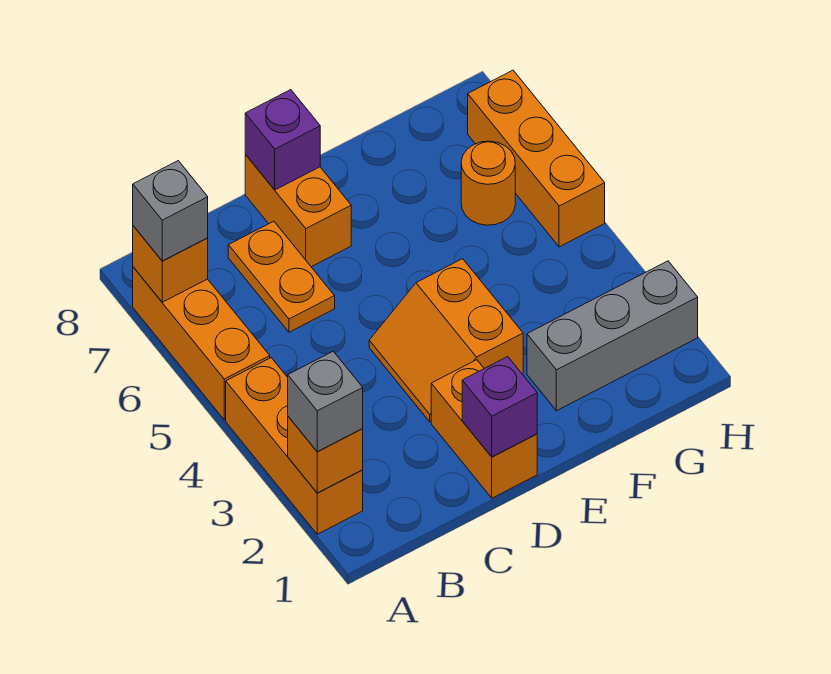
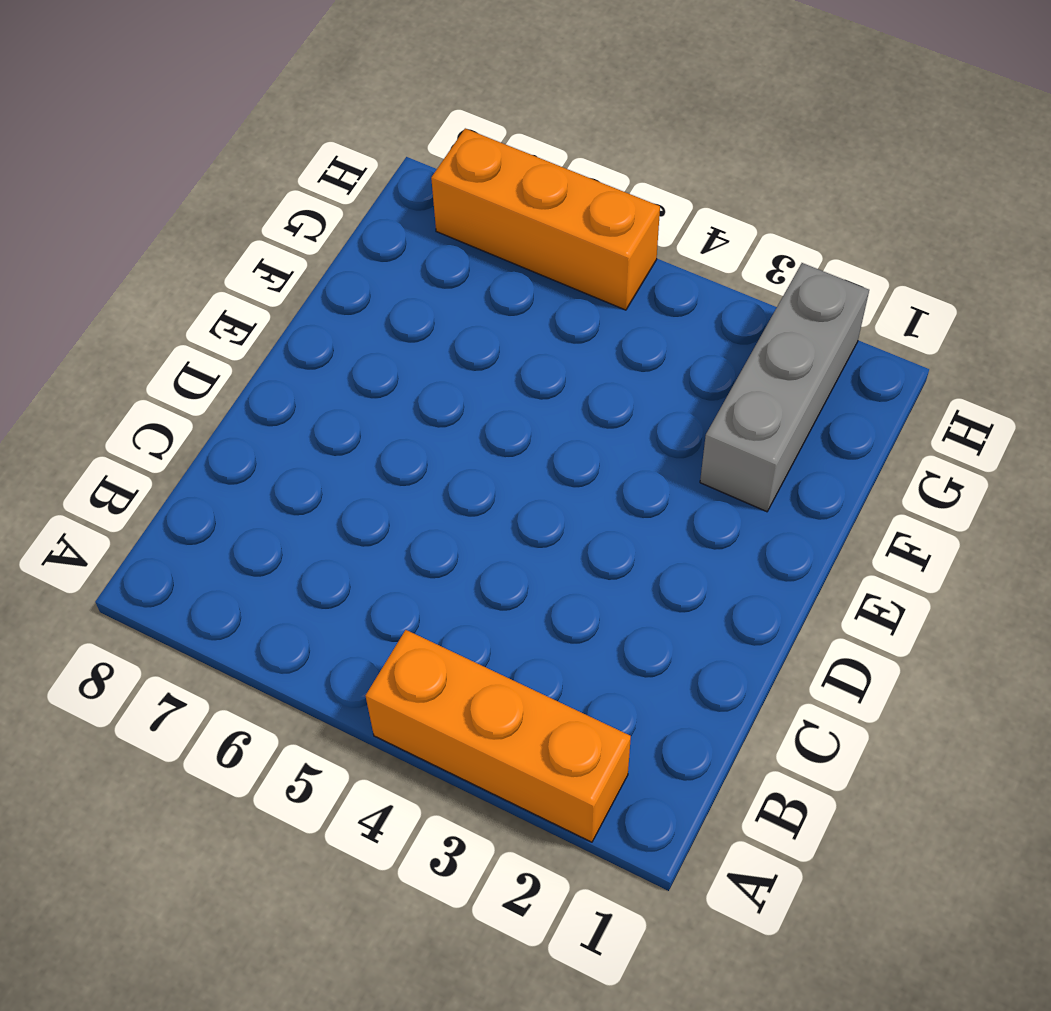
none -> orange brick A5:A7 level 1
none -> orange plate C6:C7 level 1
none -> orange brick D1:D2 level 1

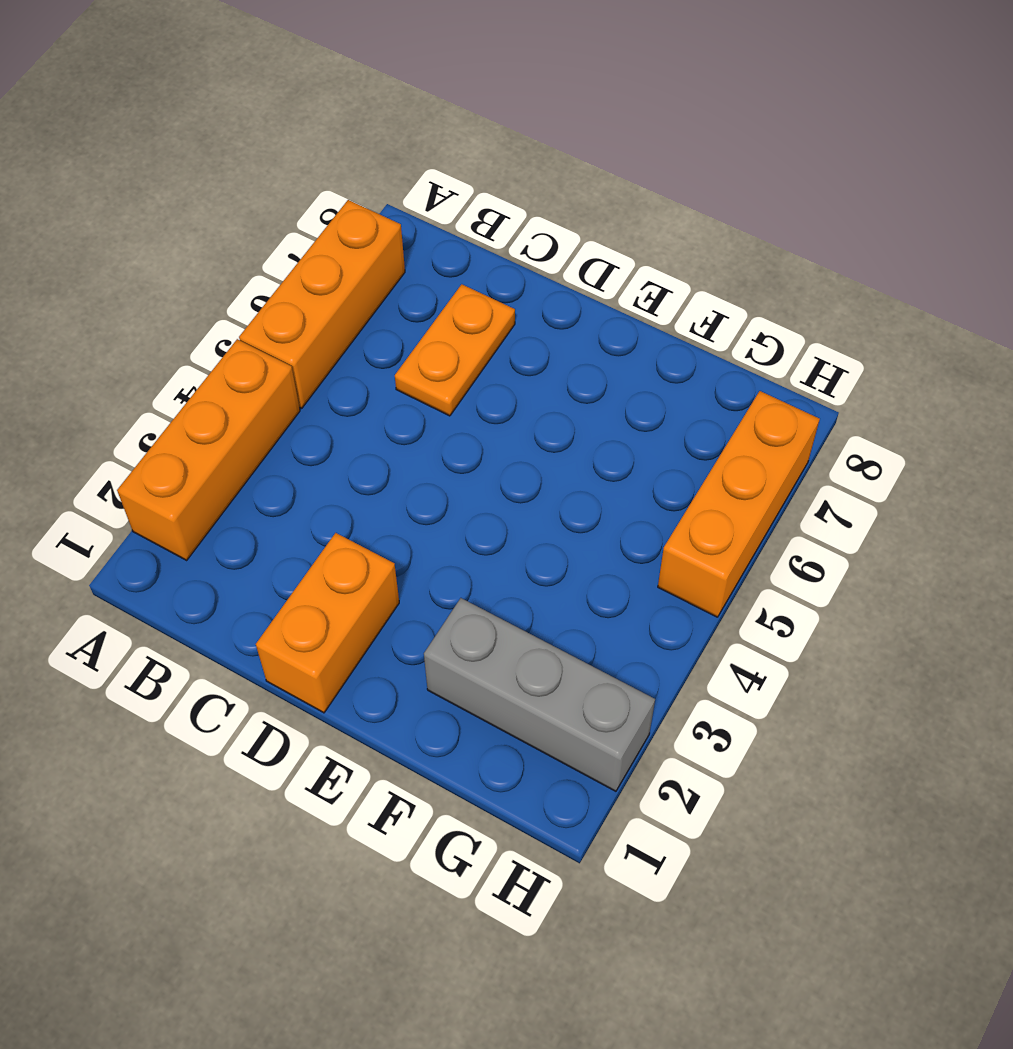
none -> orange slope D3:E4 level 1 top E
none -> orange brick D7:D8 level 1
none -> orange round brick G6 level 1

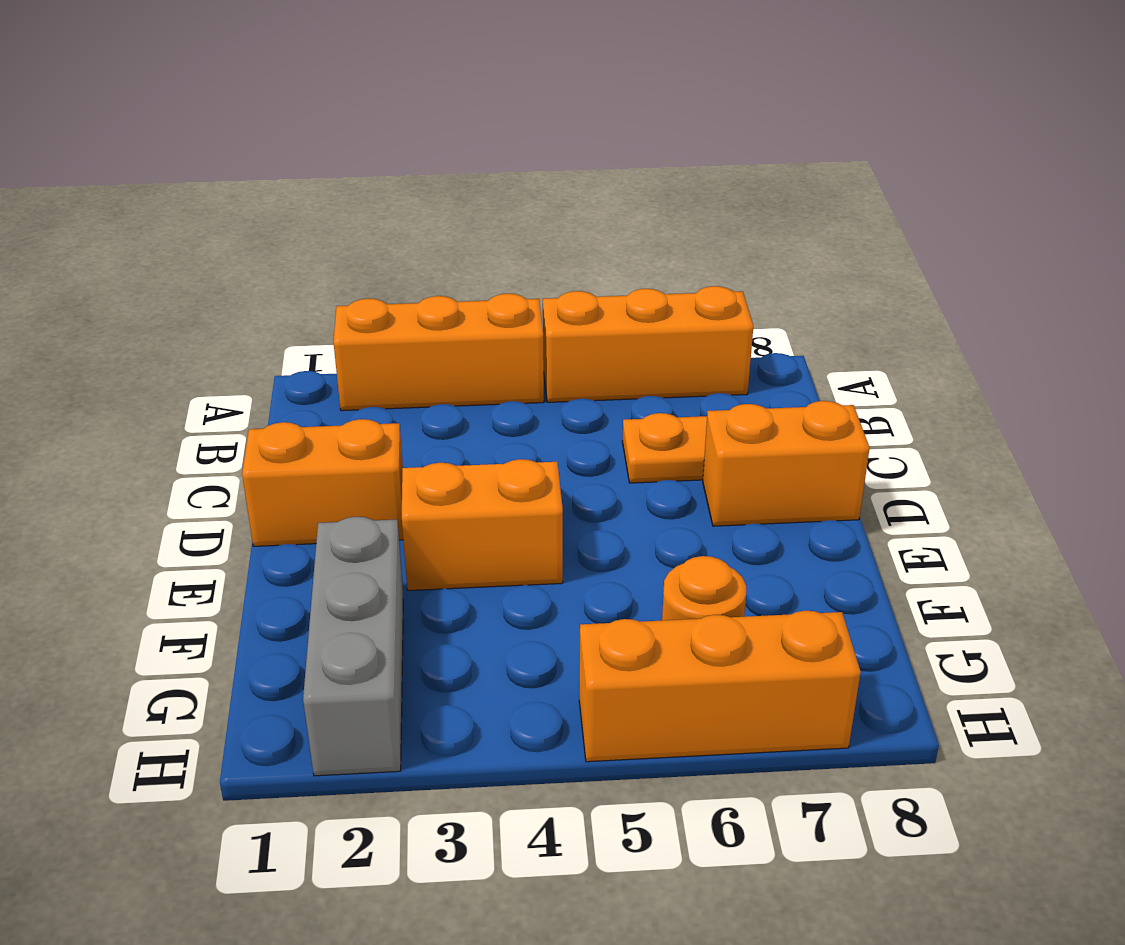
none -> orange brick A2 level 2
none -> orange brick A7 level 2
none -> purple brick D1 level 2

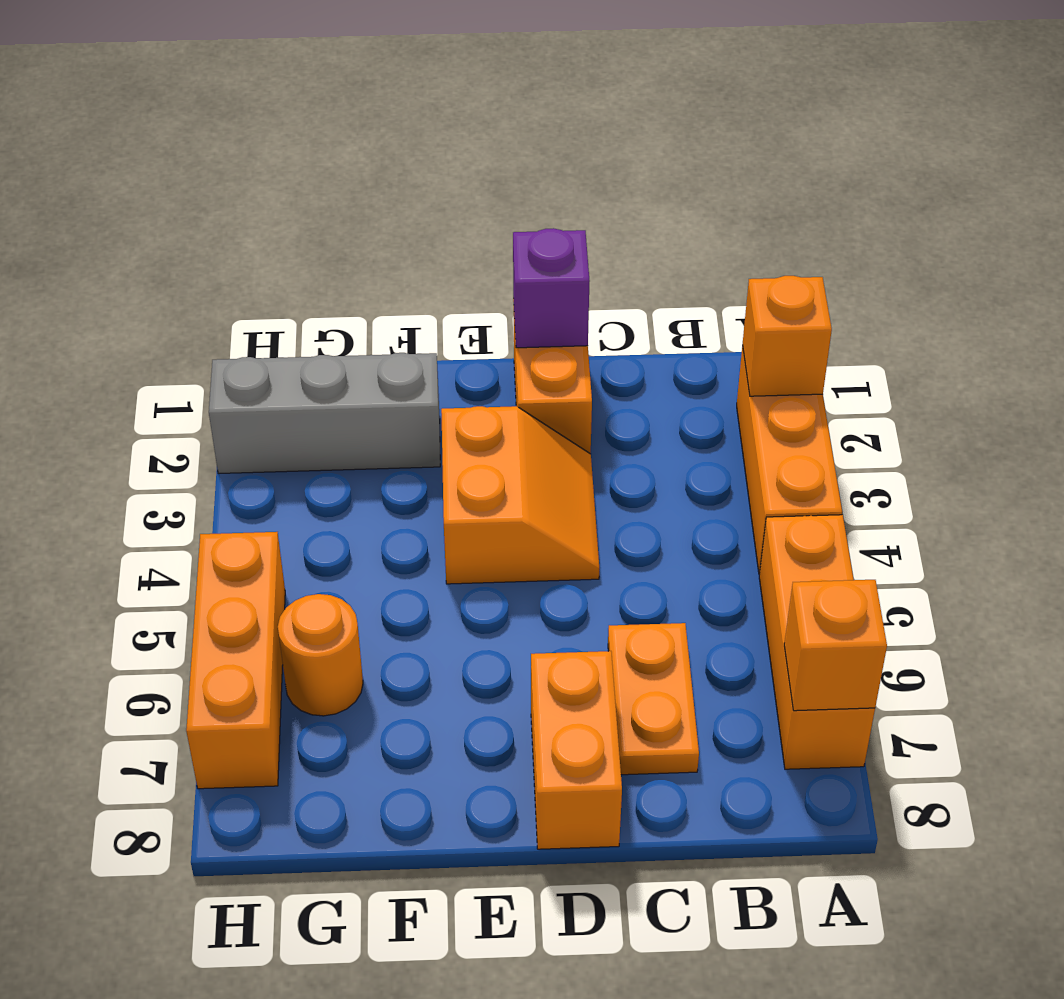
none -> purple brick D8 level 2
none -> grey brick A2 level 3
none -> grey brick A7 level 3

